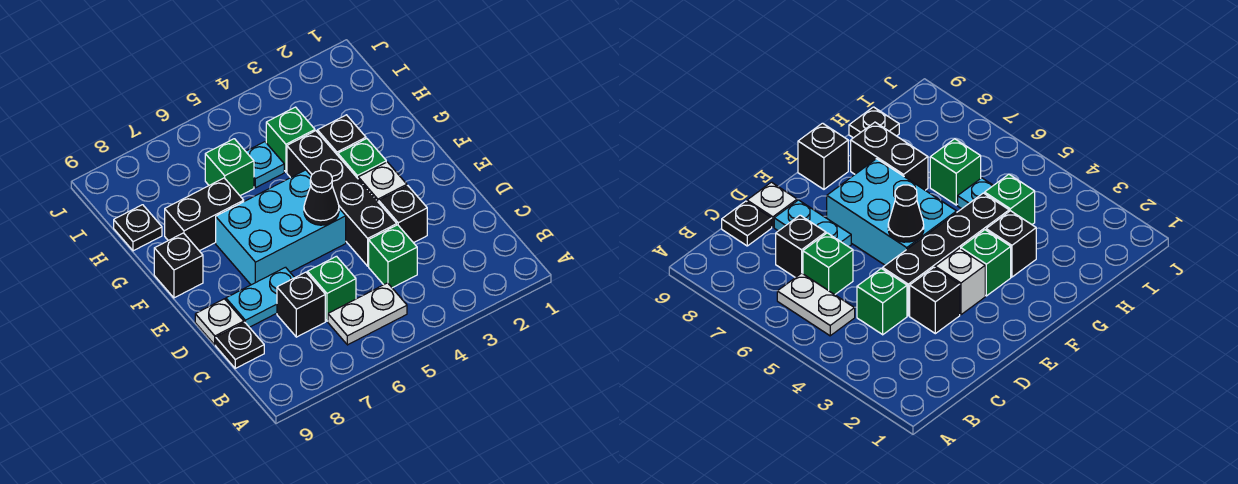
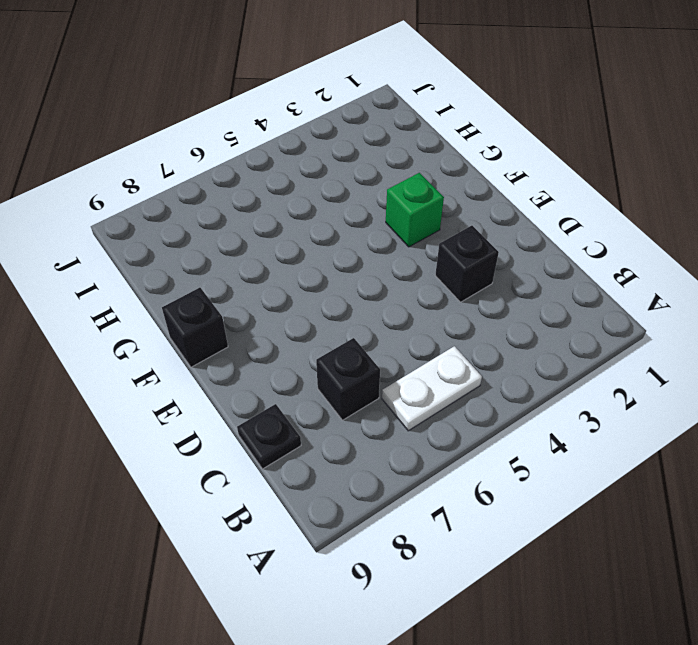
none -> green brick C4 level 1
none -> green brick C6 level 1
none -> black brick D4:G4 level 1

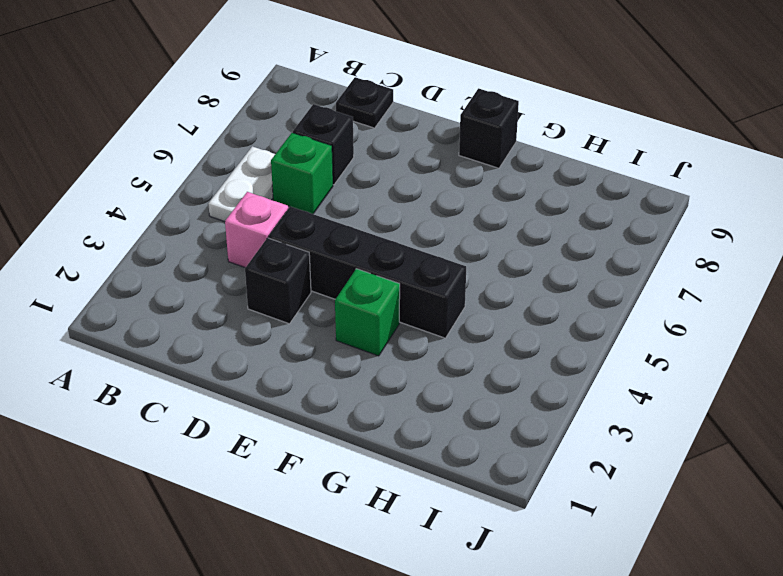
pink brick C4 level 1 -> green brick C4 level 1
none -> cyan plate D7:D8 level 1
none -> white plate D9 level 1
none -> white brick E3 level 1

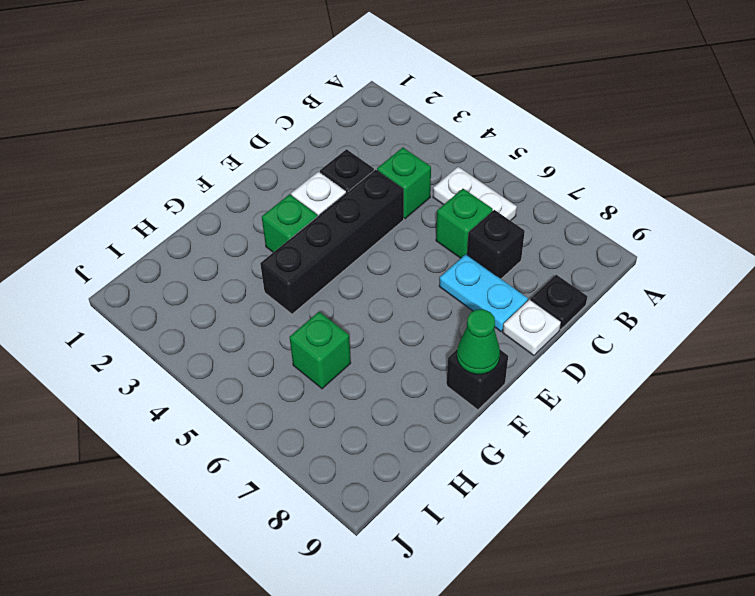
green cone F9 level 2 -> none
none -> cyan brick E5:F7 level 1
none -> black brick G3 level 1
none -> black brick G7:G8 level 1

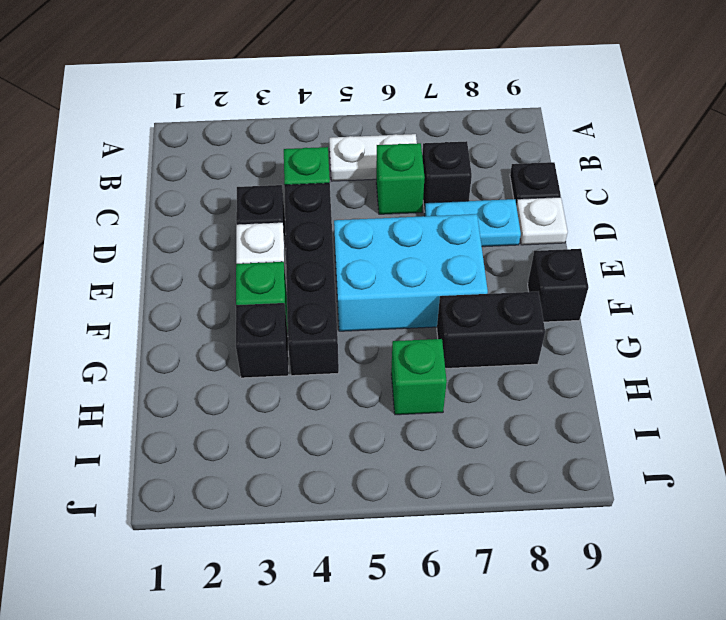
none -> green brick H4 level 1
none -> cyan plate H5 level 1
none -> black plate H9 level 1

